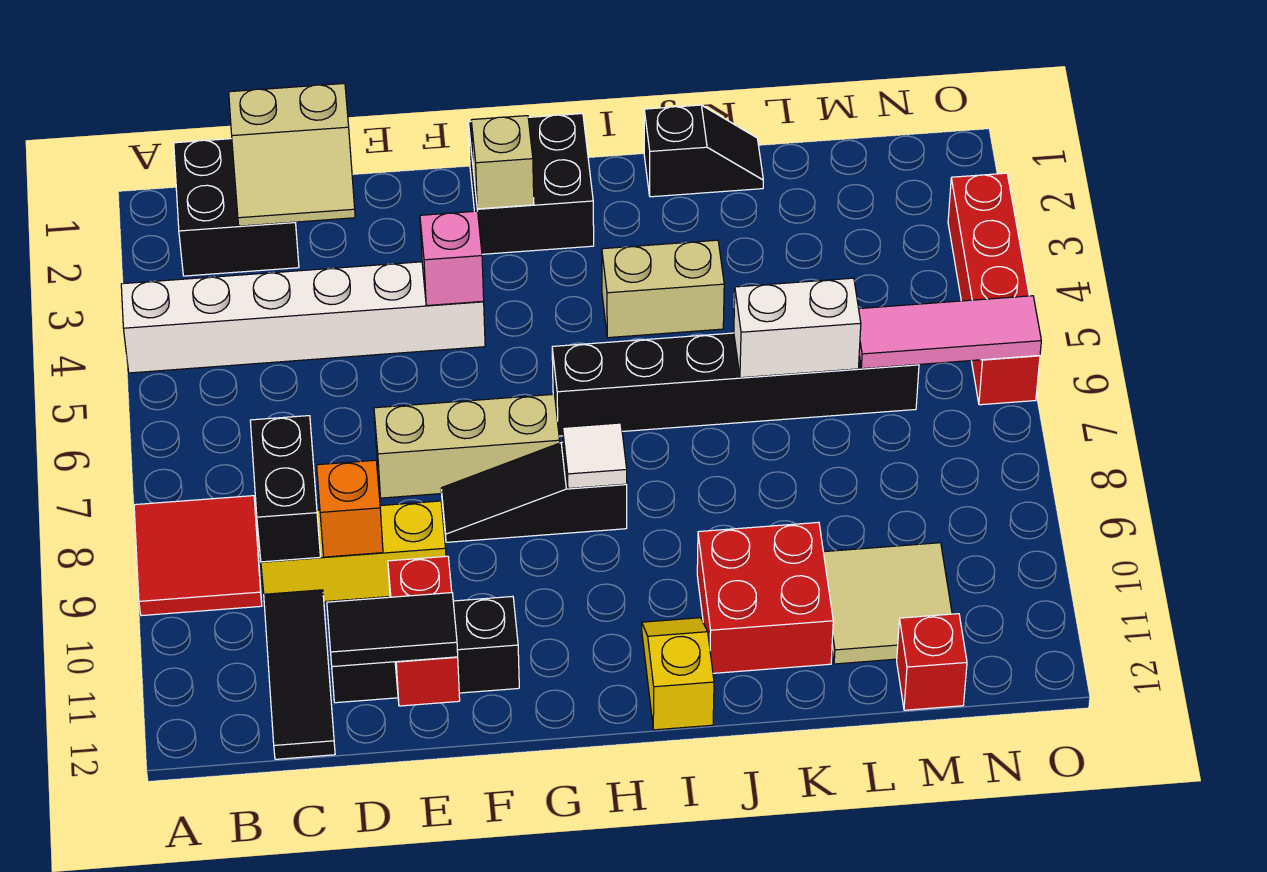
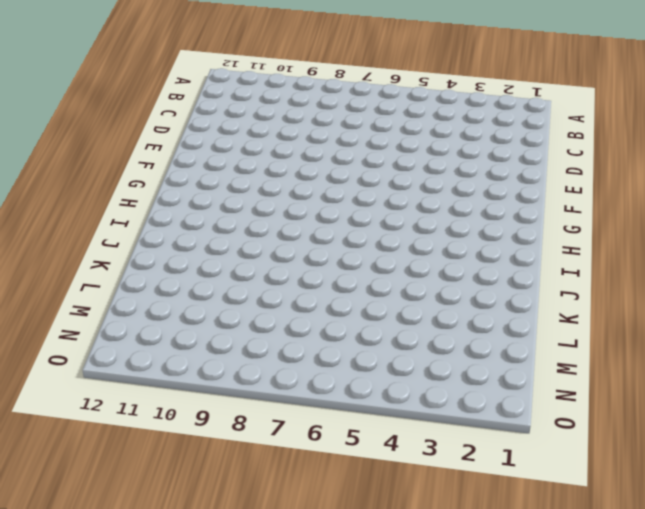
none -> white brick A4:F4 level 1
none -> red tile A8:B9 level 1
none -> black brick B1:C2 level 1

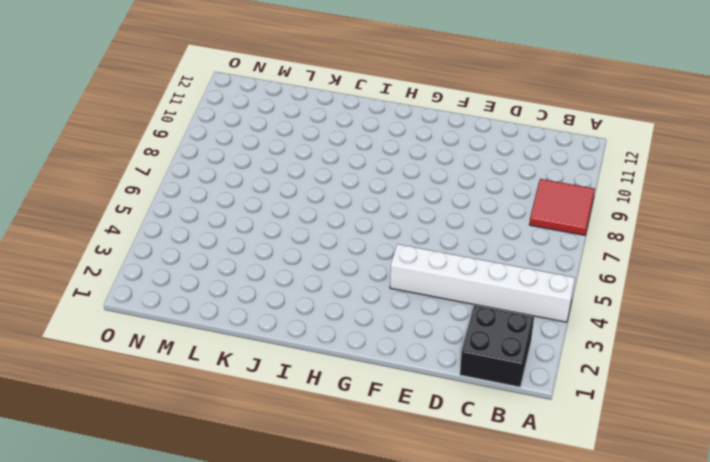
none -> yellow brick C9:E9 level 1
none -> black tile C10:C12 level 1
none -> black brick D11:F11 level 1

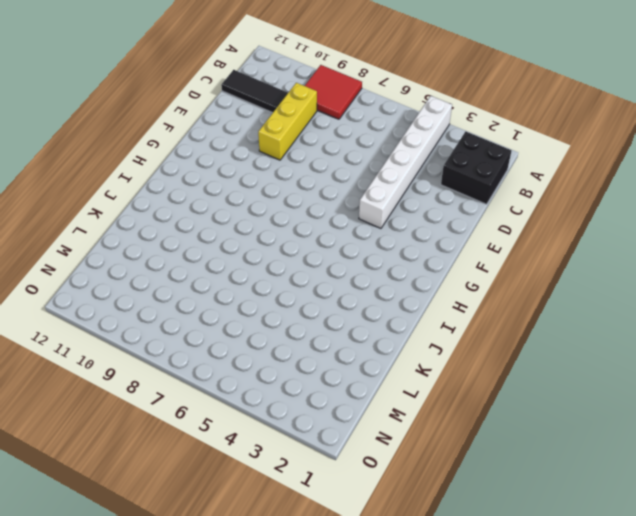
none -> black brick D11:F11 level 1
none -> tan brick E7:G7 level 1
none -> black slope F8:H8 level 1 top H

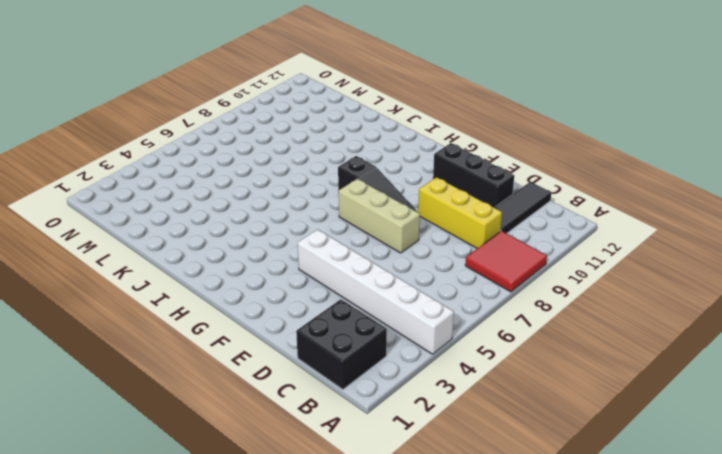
none -> black brick G1:H2 level 1
none -> black brick H6:M6 level 1
none -> tan brick I4:J4 level 1

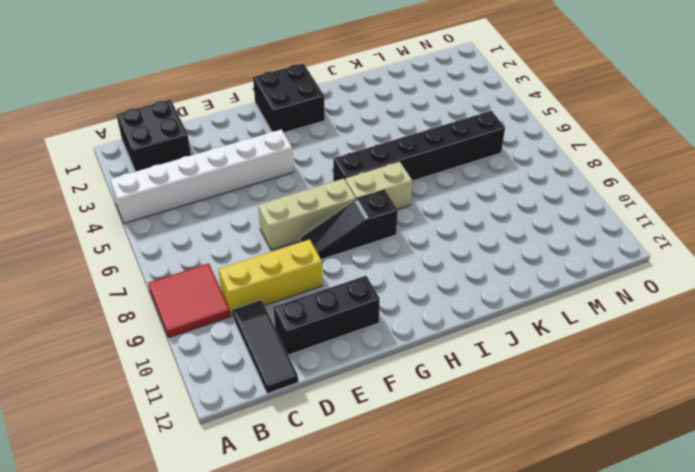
tan brick H7:I7 level 1 -> tan brick I4:J4 level 1
none -> yellow slope I11:I12 level 1 top 12
none -> black slope J1:K1 level 1 top J
none -> red brick J10:K11 level 1

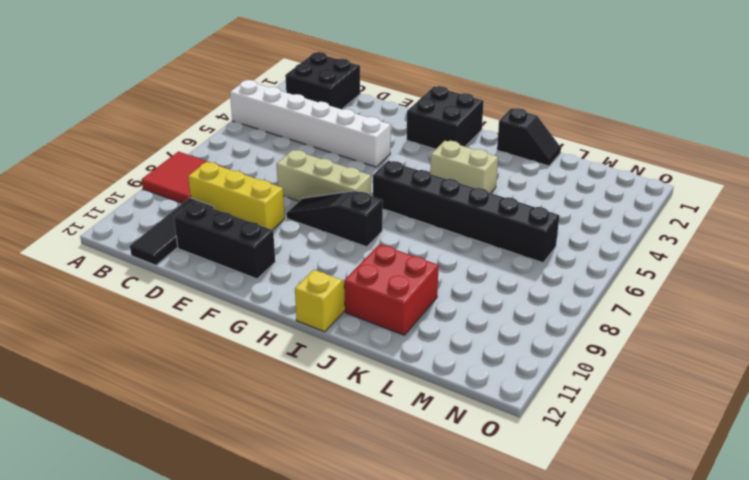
none -> tan tile L10:M11 level 1
none -> red brick M12 level 1
none -> red brick O3:O6 level 1

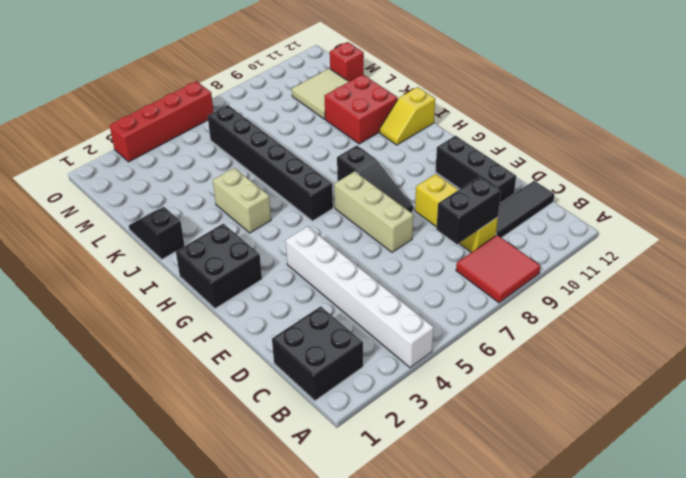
none -> tan slope C1:D2 level 2 top 1
none -> orange brick D9 level 2
none -> red brick E11:E12 level 2

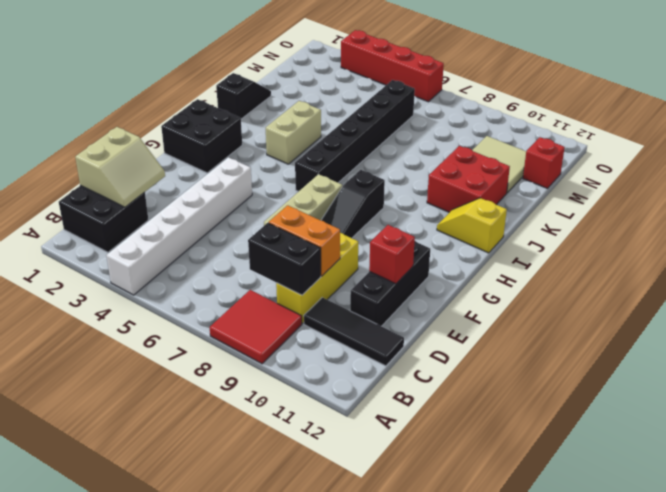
orange brick D8:D9 level 2 -> orange brick D9 level 2
red brick E11 level 2 -> red brick E11:E12 level 2
none -> pink brick F4 level 2
none -> tan brick G2 level 2
none -> white tile H8 level 2

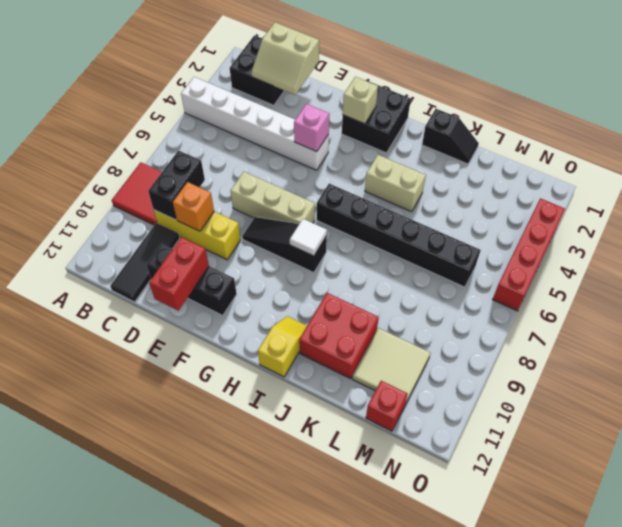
none -> white brick K6:L6 level 2
none -> pink tile M6:O6 level 2
none -> black tile D12:E12 level 3

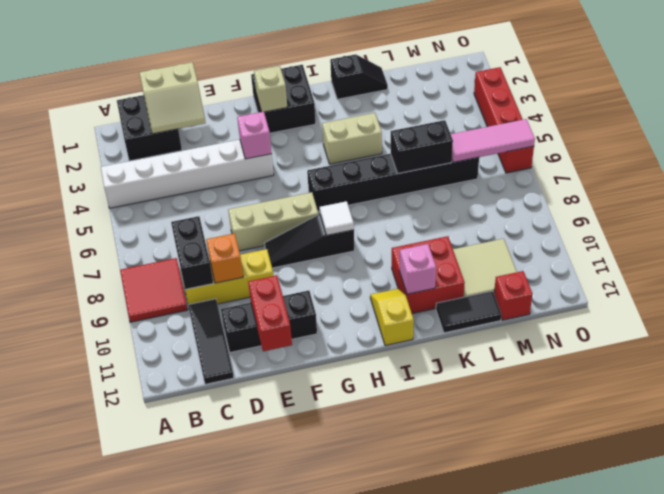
pink brick J11 level 2 -> none
black brick K6:L6 level 2 -> white brick K6:L6 level 2
black tile K12:L12 level 1 -> black tile D12:E12 level 3

